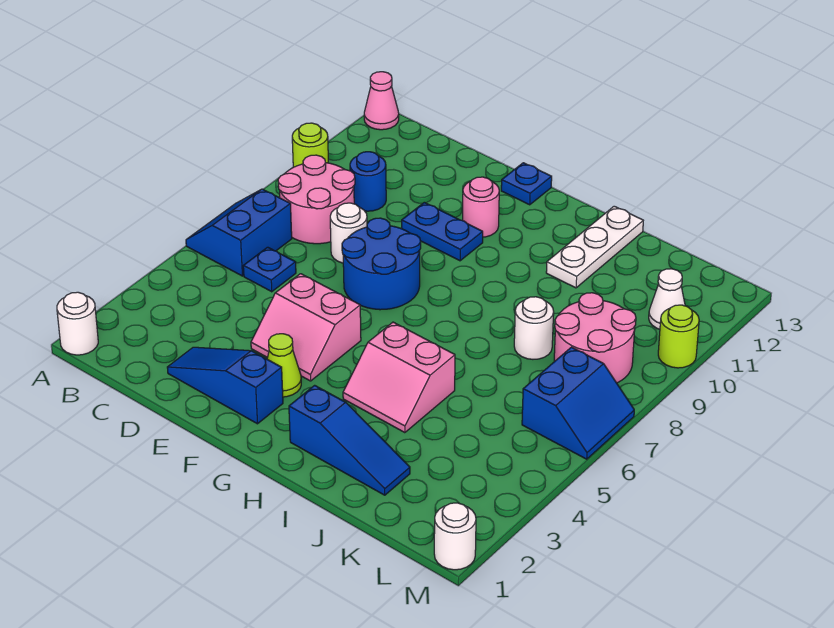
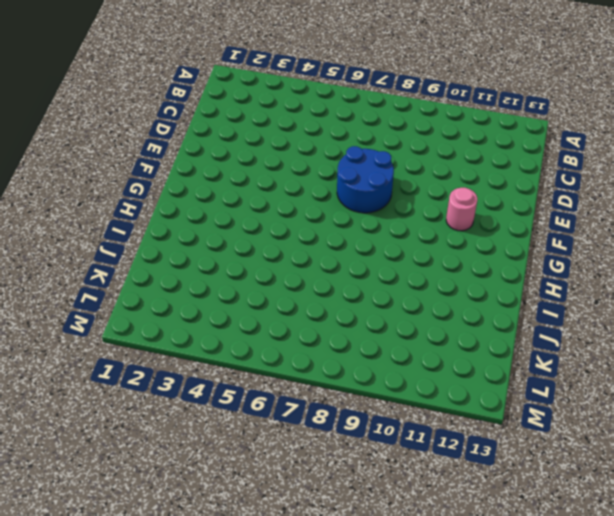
none -> white round brick A1 level 1
none -> blue slope A6:B7 level 1 top B
none -> lime round brick A10 level 1

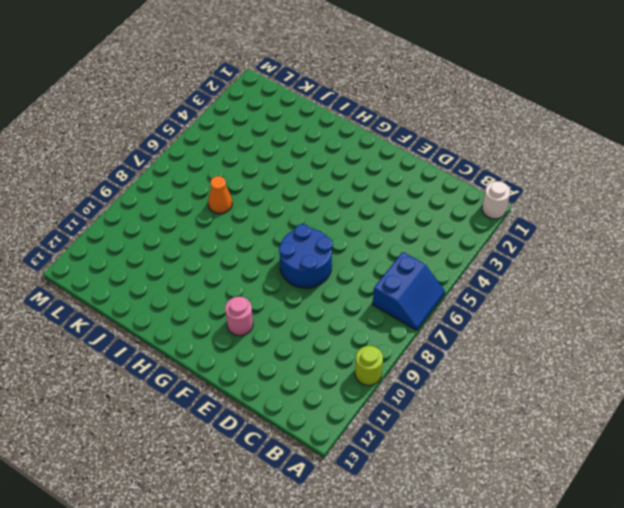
orange cone J7 level 1 -> none
none -> pink cone A13 level 1
none -> pink round brick B8:C9 level 1
none -> blue plate C6 level 1

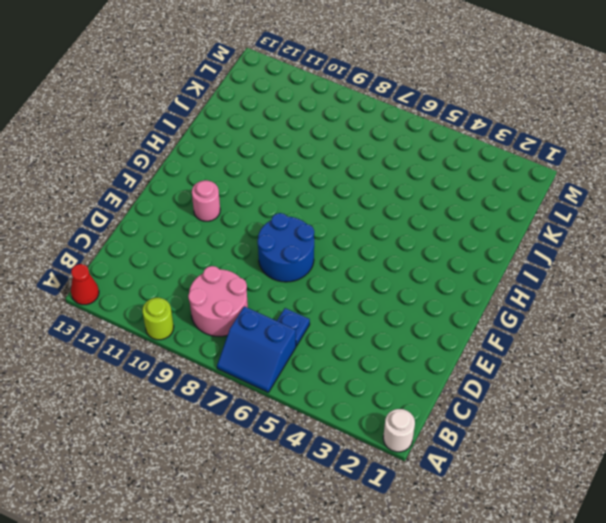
red cone A13 level 1 -> pink cone A13 level 1
none -> blue round brick C10 level 1
none -> blue slope D2:F2 level 1 top F
none -> white round brick D8 level 1

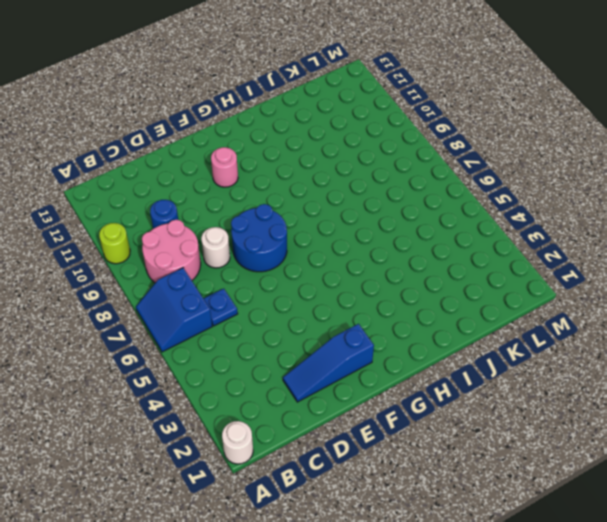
none -> pink cone A13 level 1
none -> pink slope E4:F5 level 1 top 5
none -> blue plate E10:F10 level 1

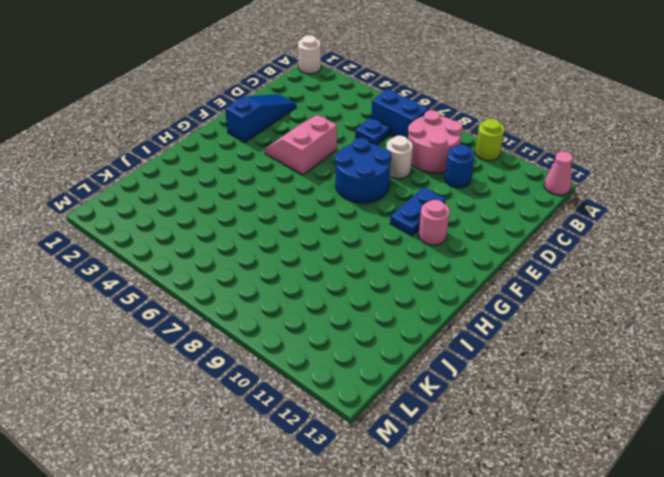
none -> lime cone F3 level 1
none -> blue plate F13 level 1
none -> blue slope H2:J2 level 1 top H

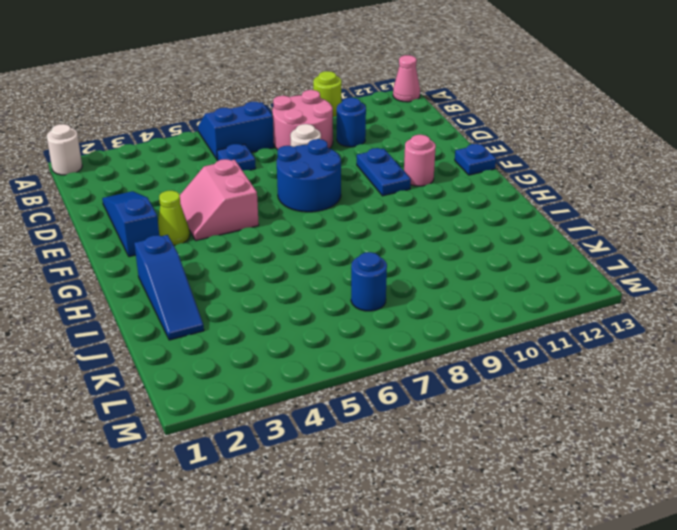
blue round brick K7 level 1 -> none
none -> pink slope H4:I5 level 1 top 5
none -> white plate I11:I13 level 1
none -> white round brick J8 level 1

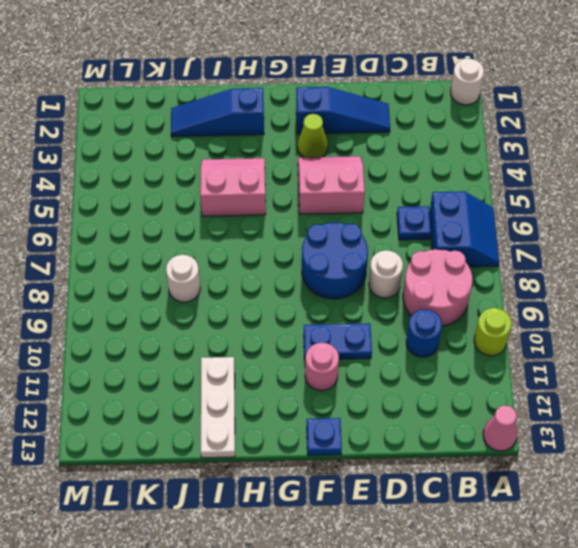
none -> pink round brick K8:L9 level 1
none -> blue slope L6:M7 level 1 top L
none -> white cone L11 level 1

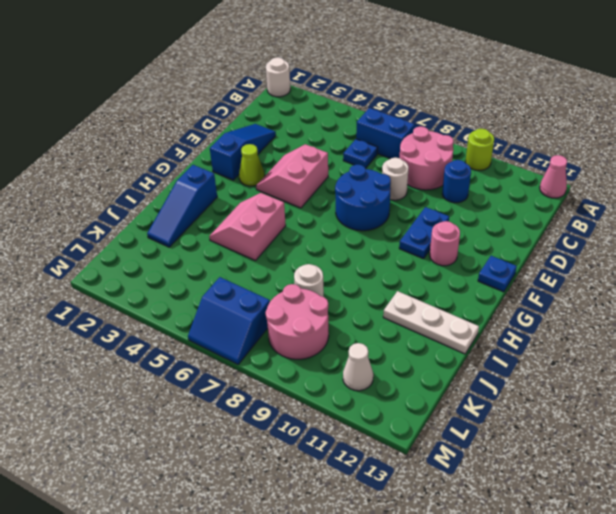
none -> white round brick M1 level 1
none -> lime round brick M10 level 1

